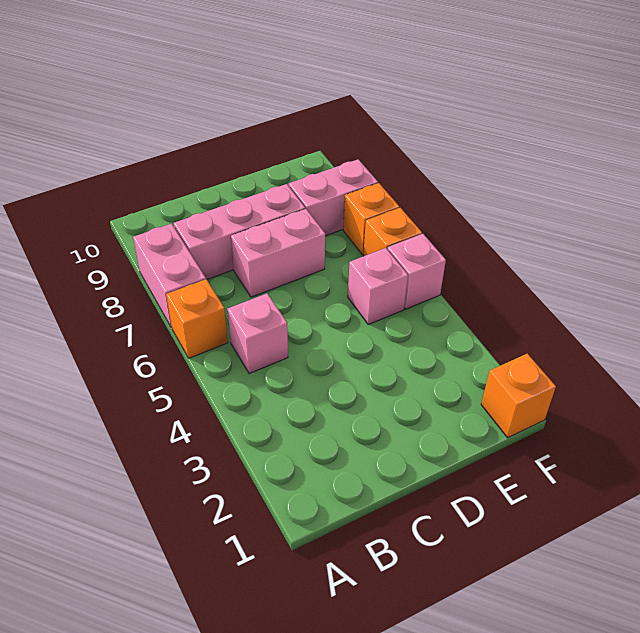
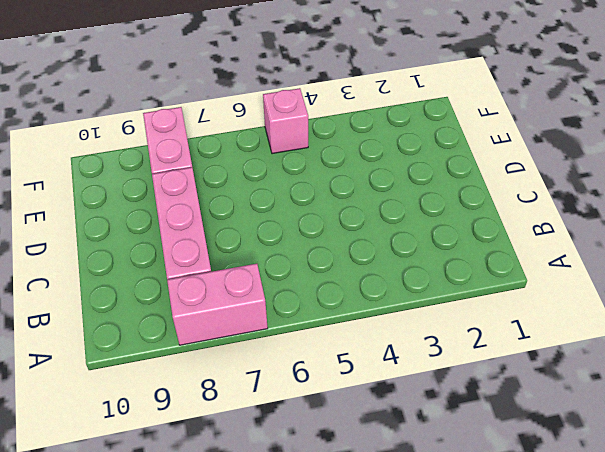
none -> orange brick A6 level 1
none -> pink brick B5 level 1

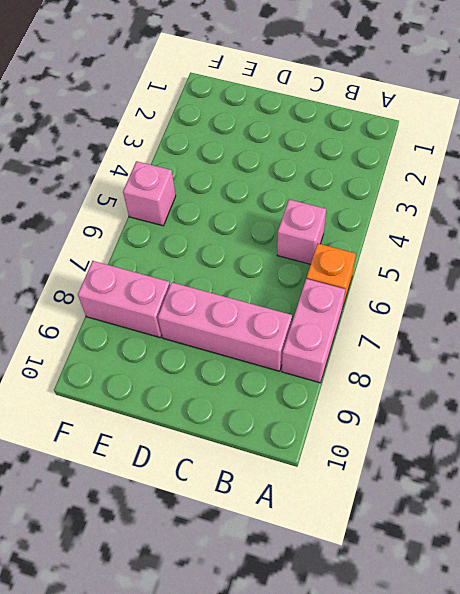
none -> pink brick C7:D7 level 1
none -> pink brick E5 level 1

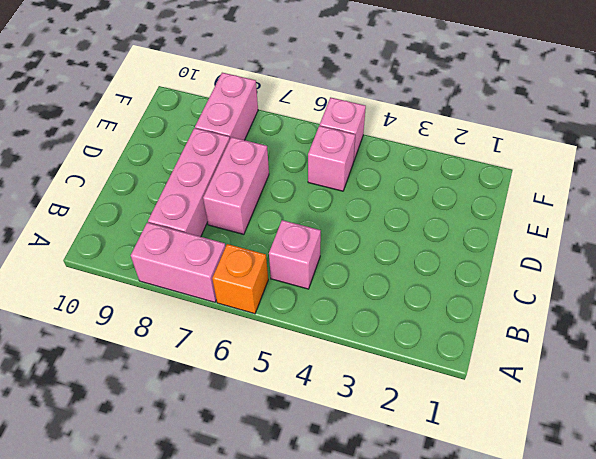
none -> orange brick F1 level 1
none -> orange brick F6 level 1

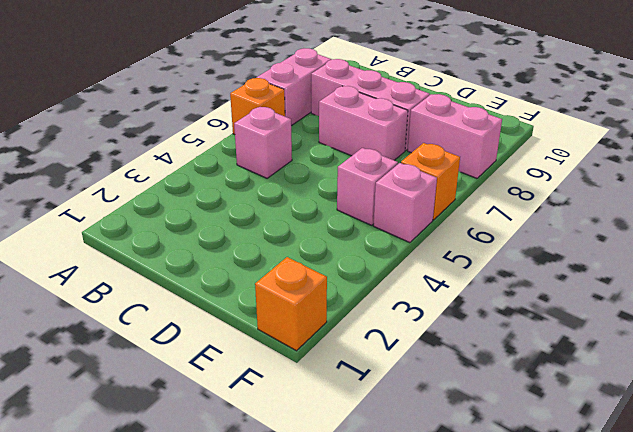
none -> orange brick F7 level 1

